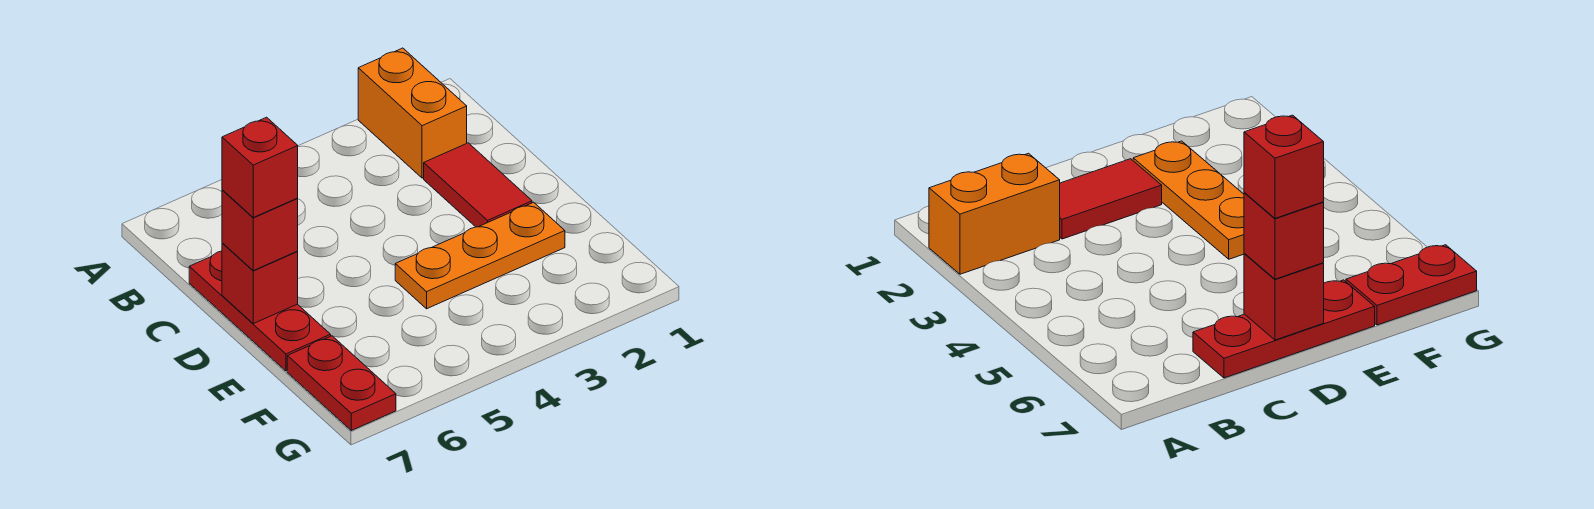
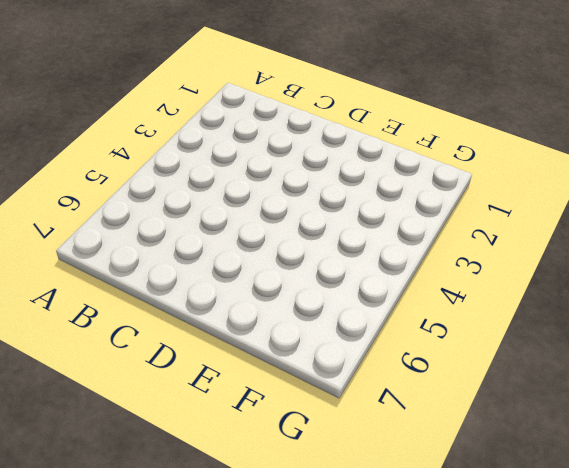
none -> orange brick A2:B2 level 1
none -> red tile C2:D2 level 1

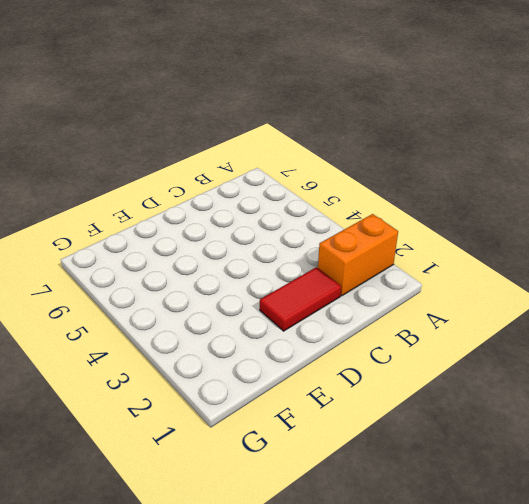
none -> red plate C7:E7 level 1
none -> orange plate E2:E4 level 1

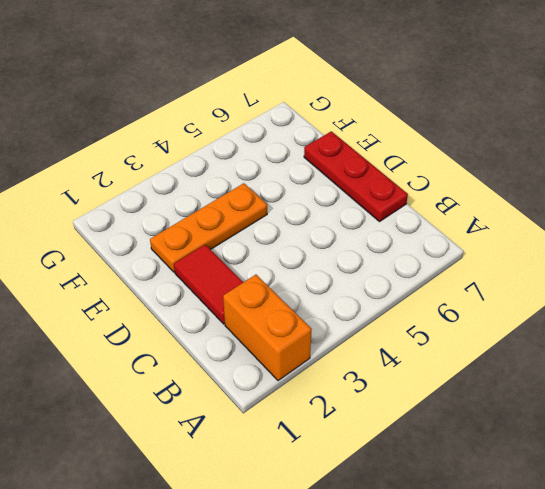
none -> red plate F7:G7 level 1
none -> red brick D7 level 2

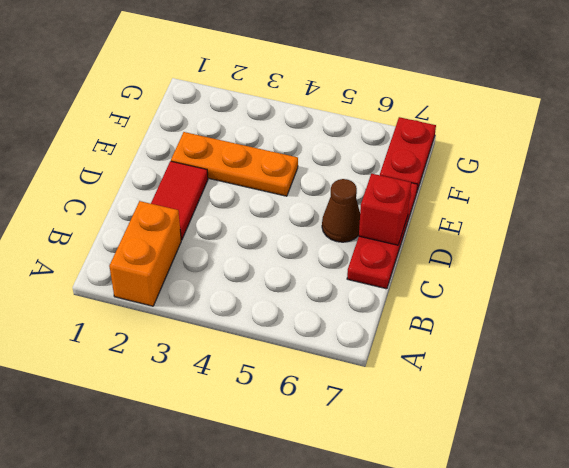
brown cone D6 level 1 -> none
none -> red brick D7 level 3
none -> red brick D7 level 4

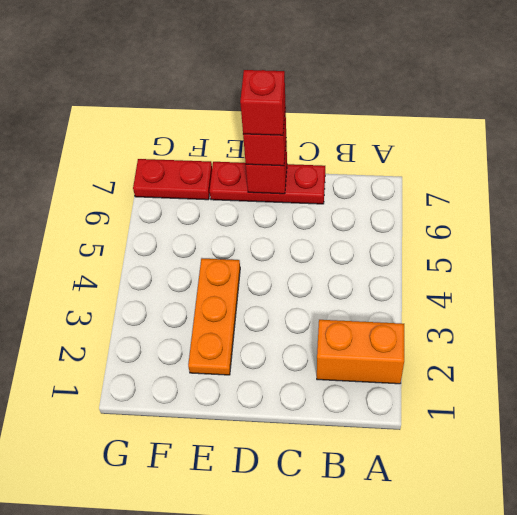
none -> red tile C2:D2 level 1

